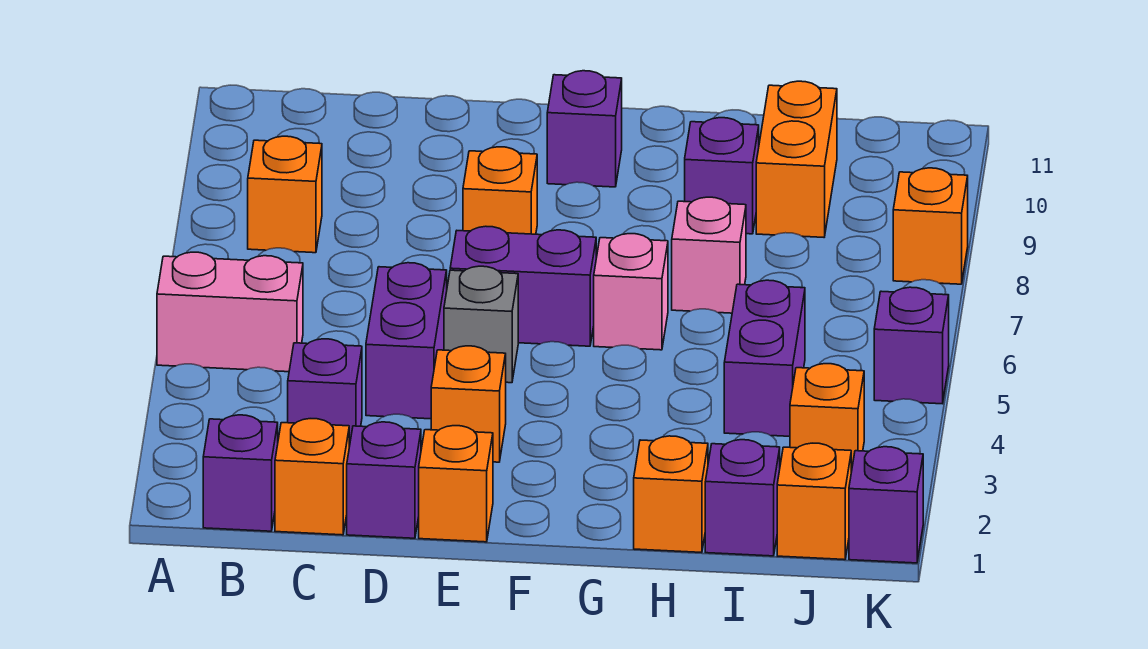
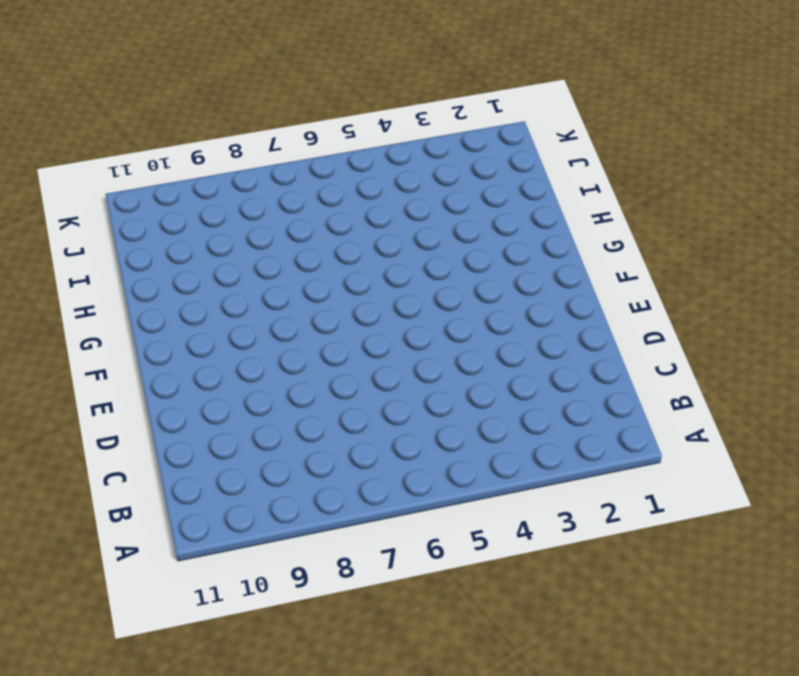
none -> pink brick A5:B5 level 1
none -> purple brick B1 level 1
none -> orange brick B8 level 1

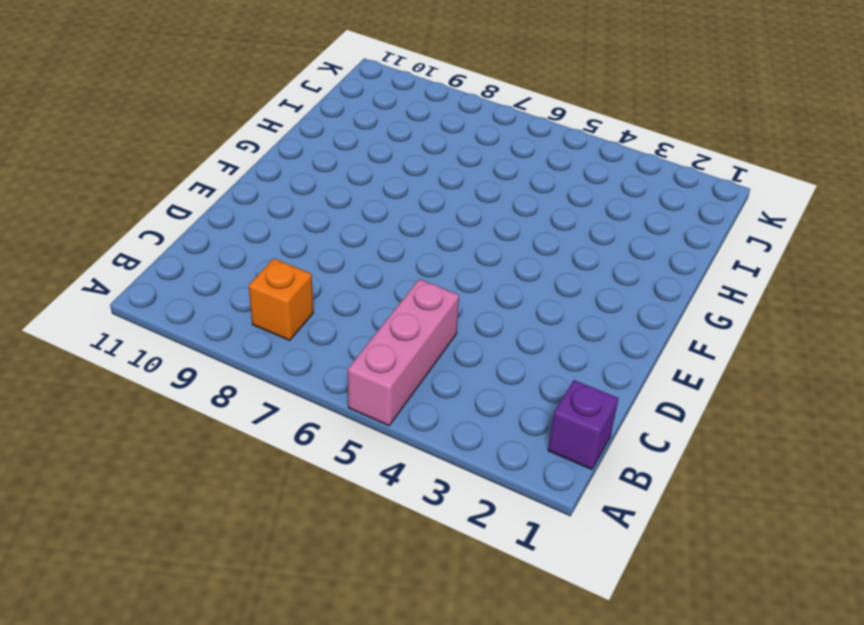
pink brick A5:C5 level 1 -> pink brick A5:B5 level 1
none -> orange brick C1 level 1
none -> purple brick C3 level 1
none -> purple brick D1 level 1

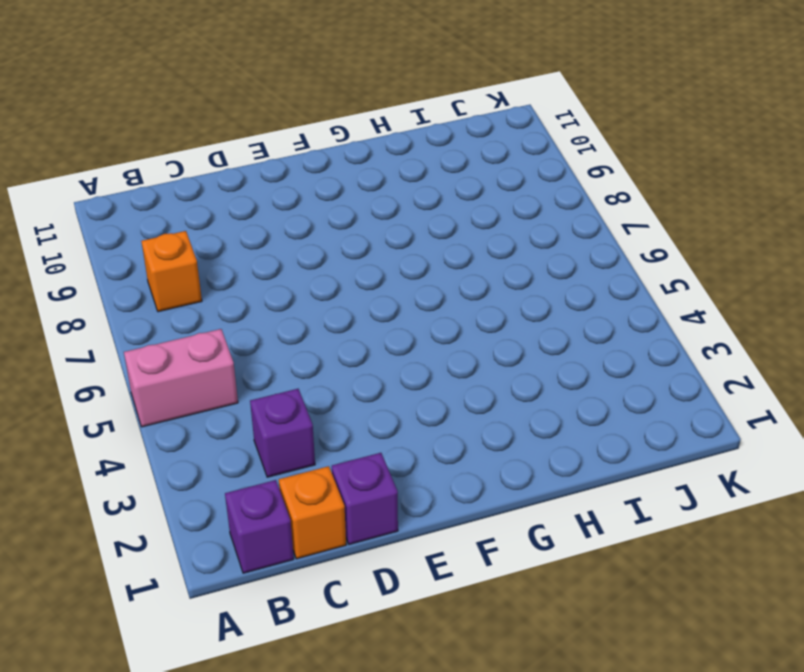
none -> purple brick D4:D5 level 1
none -> orange brick E1 level 1
none -> orange brick E3 level 1

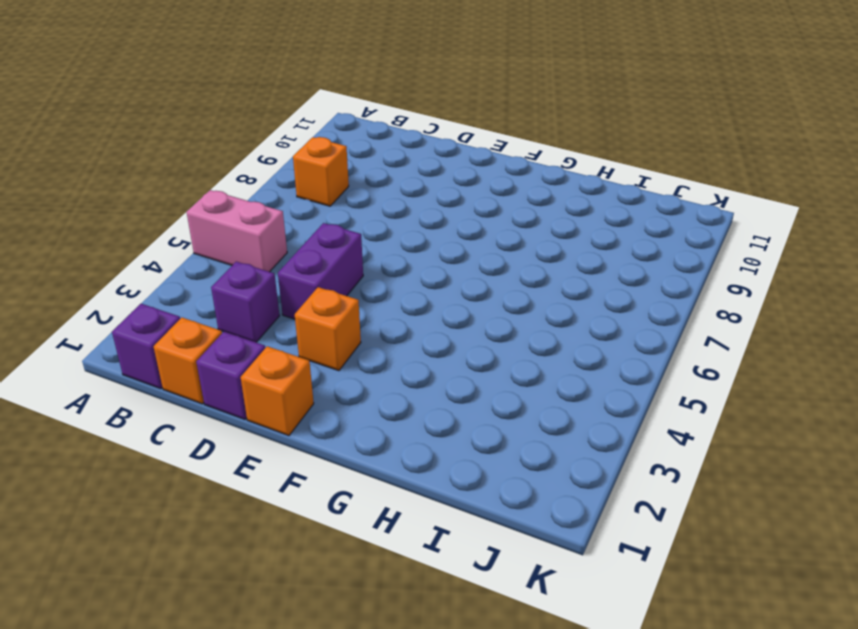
none -> grey brick E5 level 1
none -> purple brick E6:F6 level 1
none -> orange brick E8 level 1

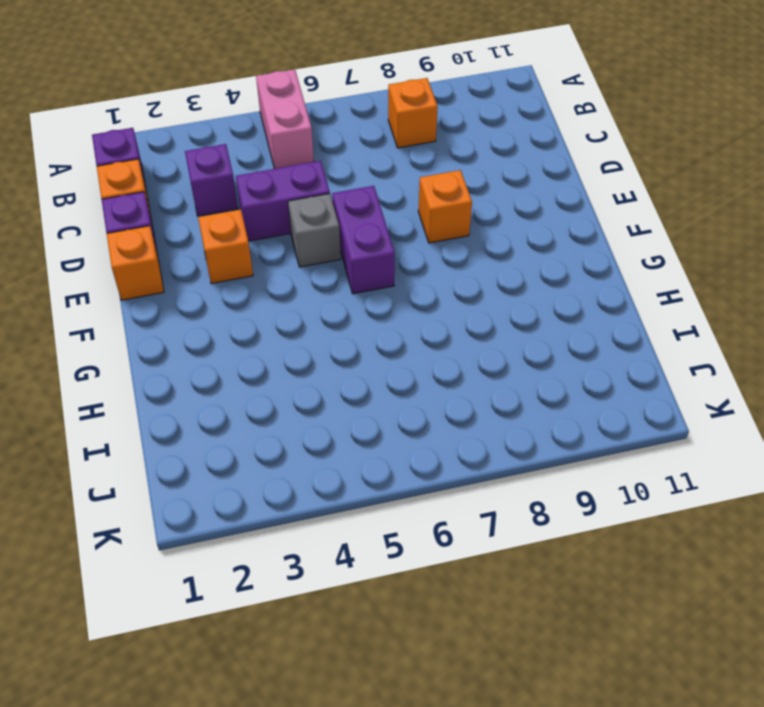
none -> purple brick F10 level 1
none -> pink brick G6 level 1
none -> orange brick H1 level 1

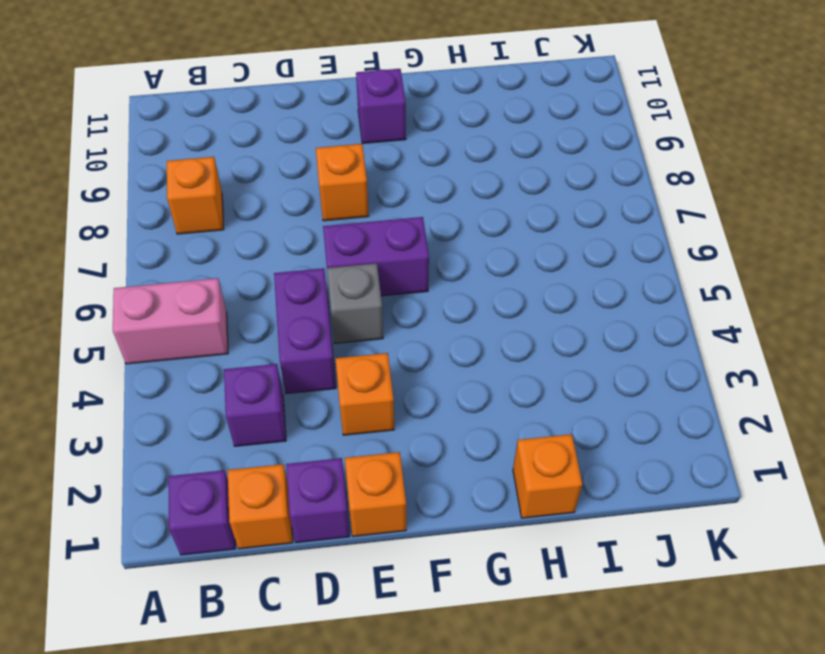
none -> pink brick G6 level 1
none -> pink brick H7 level 1
none -> purple brick H9 level 1

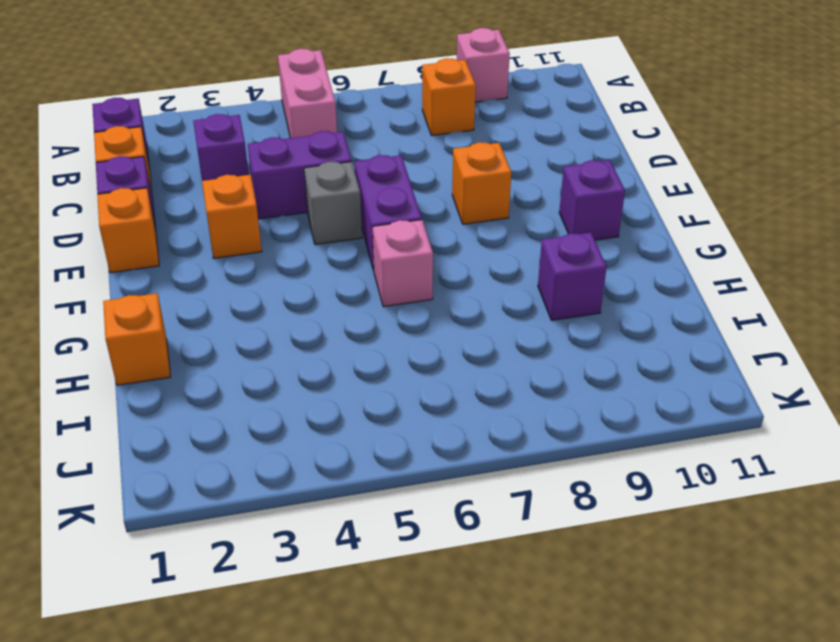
pink brick A9 level 1 -> pink brick H7 level 1
none -> purple brick I1 level 1
none -> purple brick I4:I5 level 1
none -> orange brick I9:I10 level 1

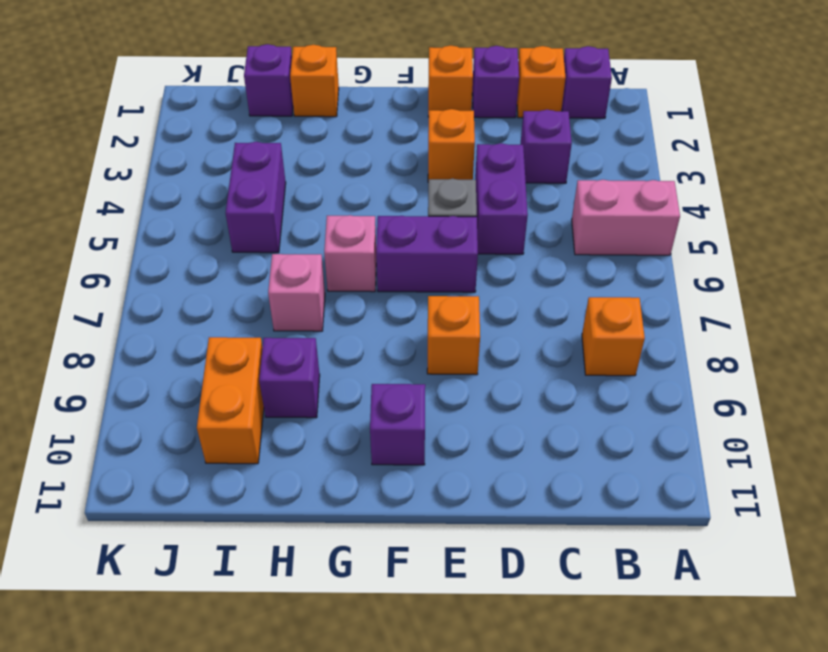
none -> orange brick J1 level 1
none -> orange brick J3 level 1
none -> purple brick K1 level 1

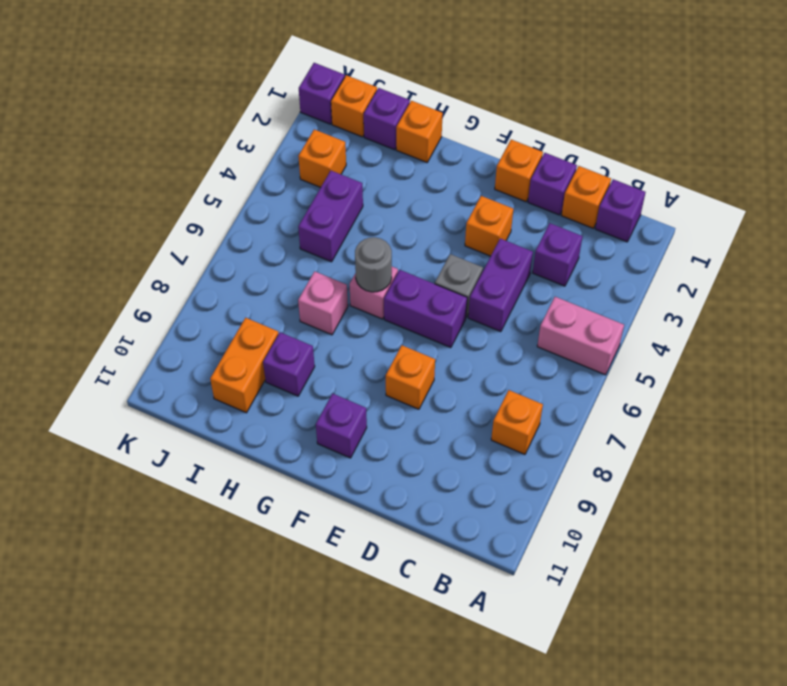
grey round brick G6 level 2 -> none
none -> purple brick K5 level 1
none -> orange brick K8 level 1

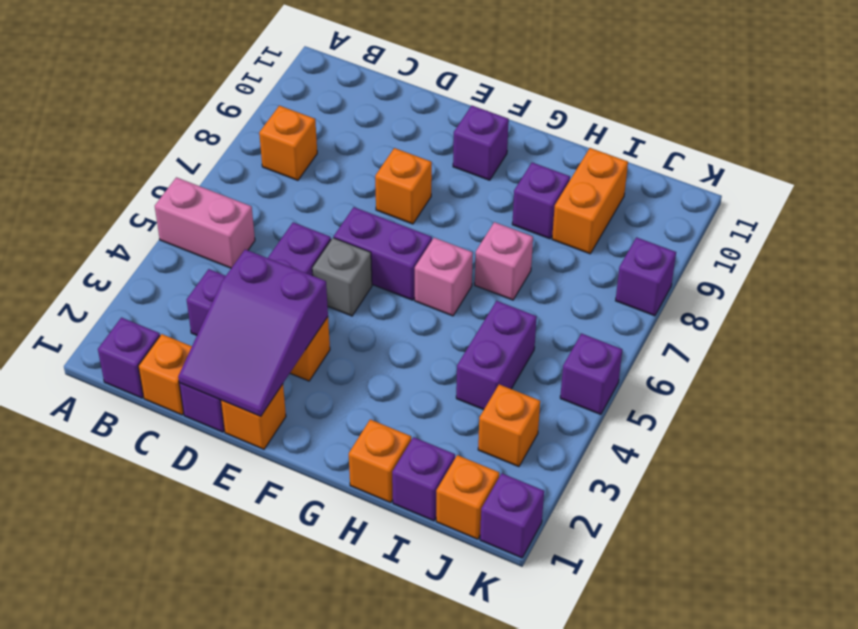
purple slope D1:E3 level 2 top 3 -> none
purple brick K8 level 1 -> orange brick K8 level 1

